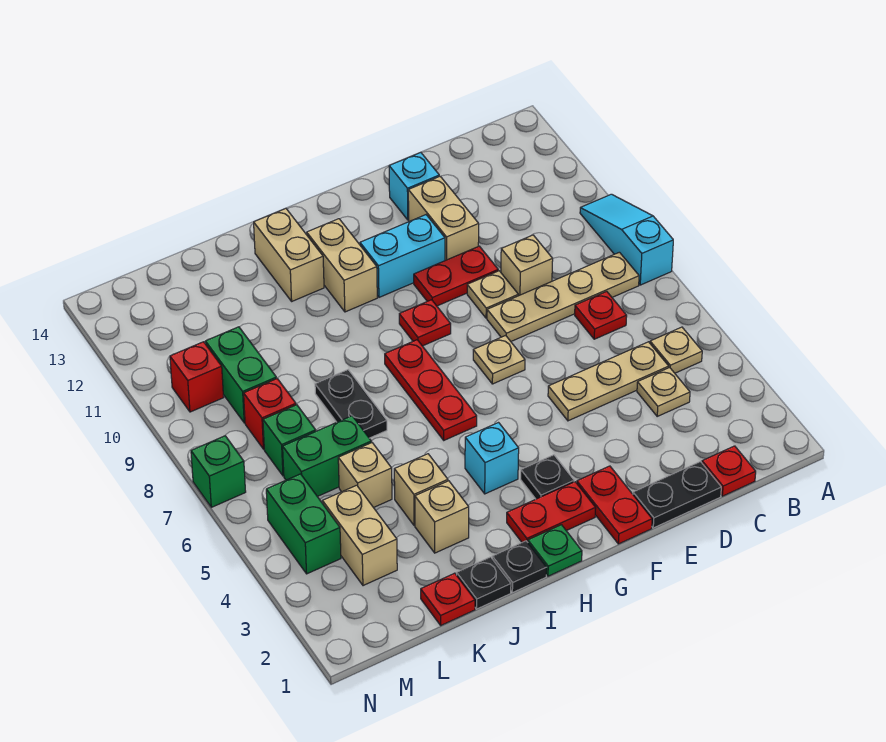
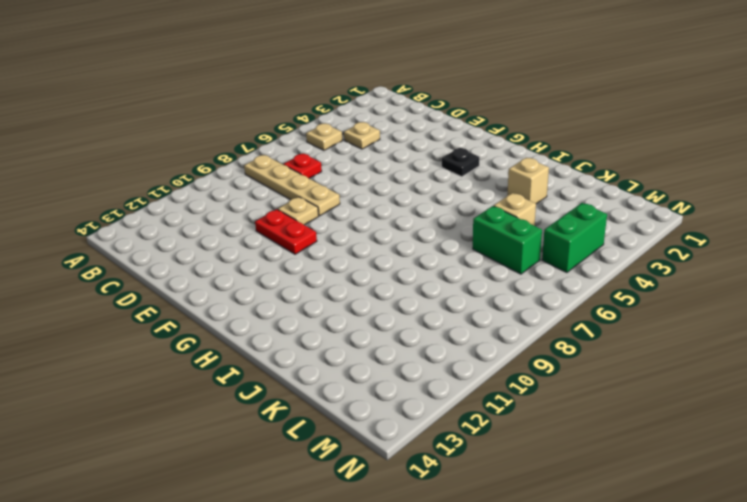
none -> cyan slope A8:A10 level 1 top 8
none -> red plate C1 level 1
none -> tan plate C5:E5 level 1
none -> black plate D1:E1 level 1

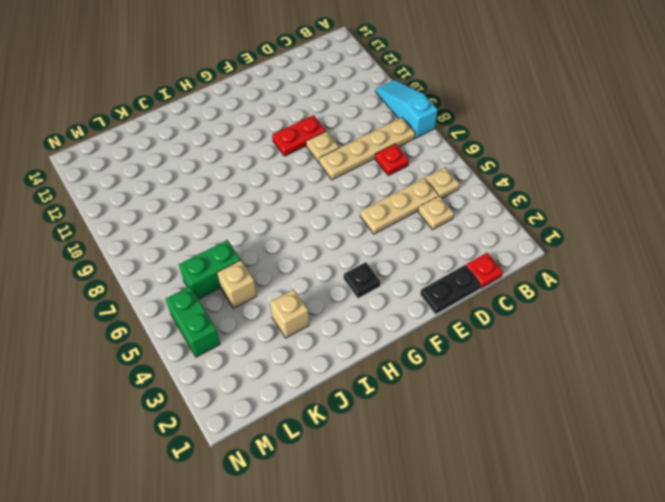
none -> tan brick D9 level 1
none -> tan brick E11:E12 level 1
none -> cyan brick E13 level 1
none -> red plate F1:F2 level 1

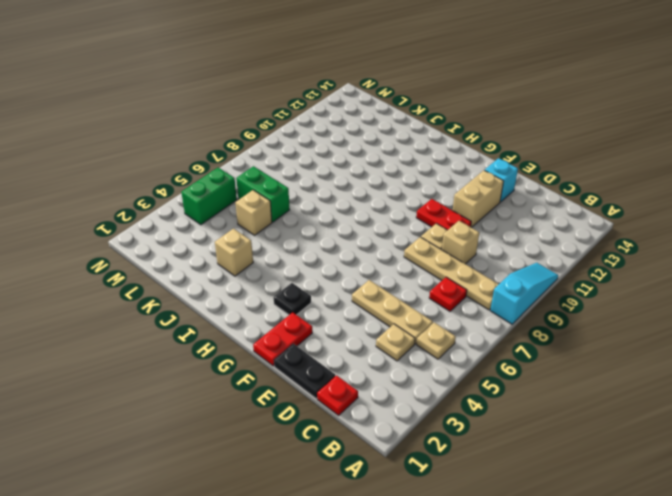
none -> tan plate F7 level 1
none -> cyan brick F11:G11 level 1
none -> red plate G2:H2 level 1
none -> red plate G9 level 1

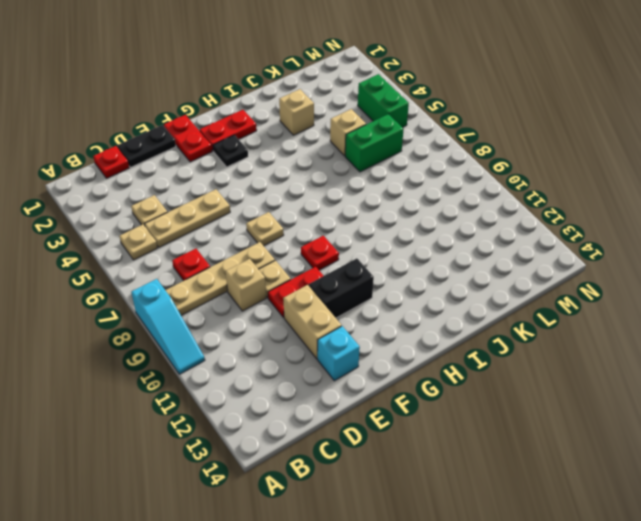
black brick F11:G11 level 1 -> cyan brick F11:G11 level 1
none -> green plate H1 level 1
none -> cyan brick H4 level 1
none -> red plate H6:H8 level 1
none -> tan brick H11:H12 level 1

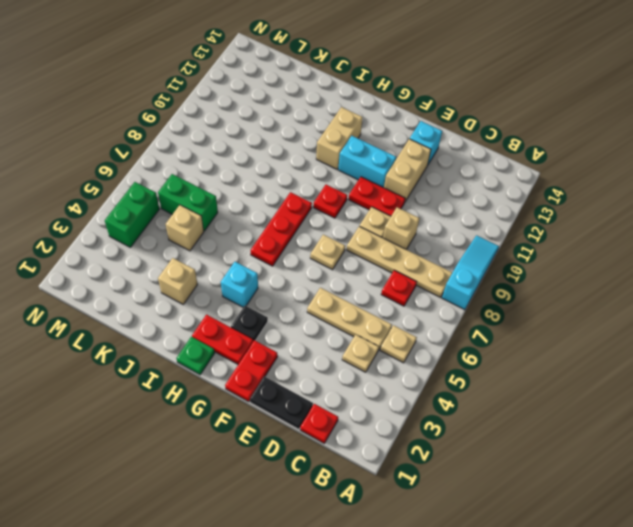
none -> black plate I1 level 1
none -> tan brick I12:I13 level 1
none -> black plate J1 level 1
none -> tan brick J4 level 1

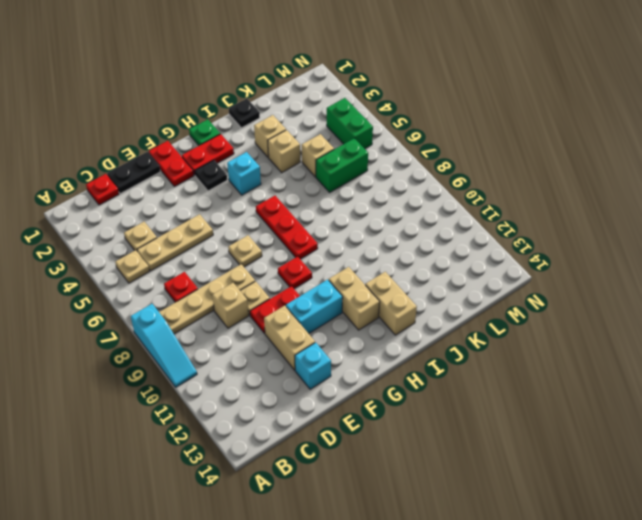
none -> black plate I1 level 1
none -> black plate J7:J8 level 1
none -> red plate K1 level 1
none -> tan brick L3:L4 level 1

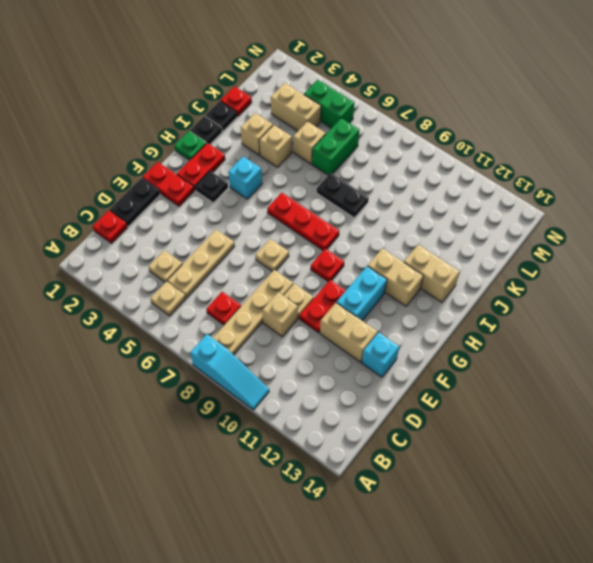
none -> green brick L7 level 1
none -> red brick L8 level 1
none -> green brick L9:L10 level 1
none -> red brick M10 level 1

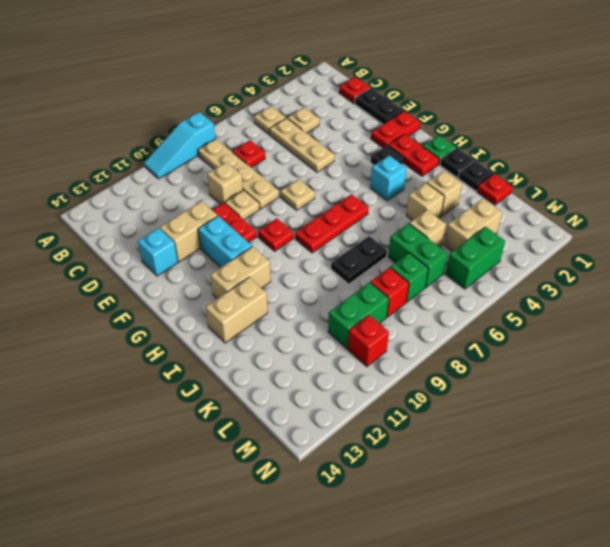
none -> green brick N7 level 1

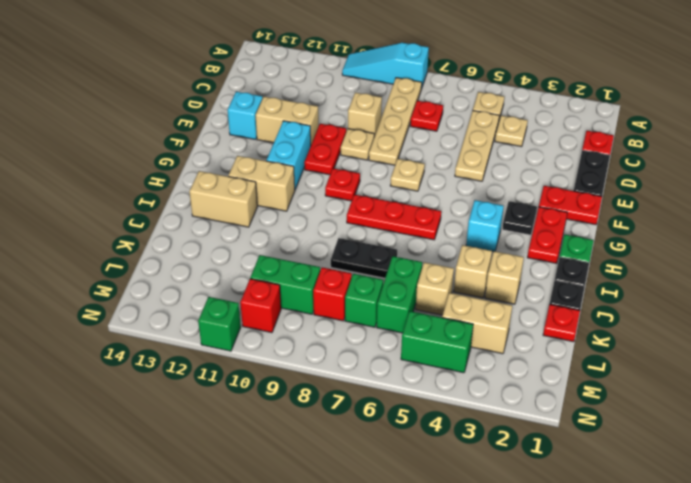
green brick N11 level 1 -> green brick N7 level 1

